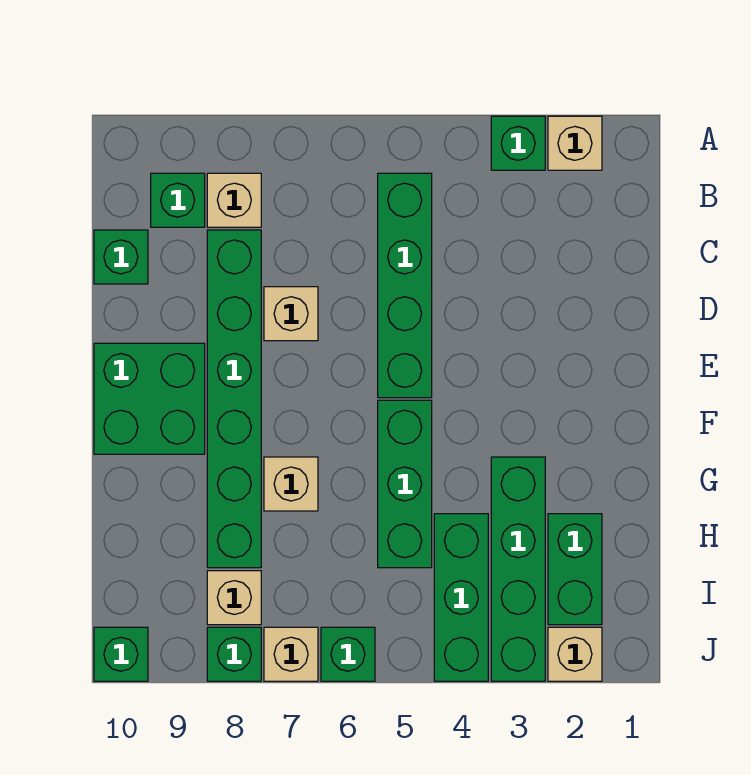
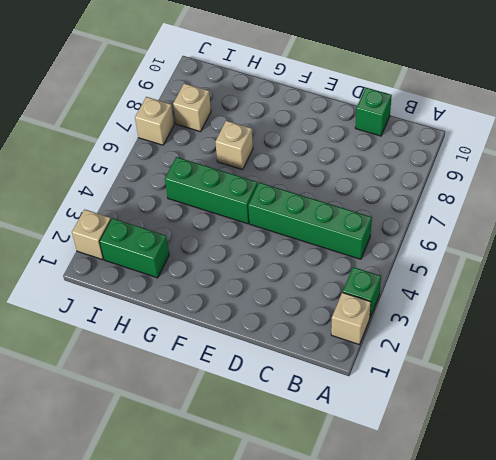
none -> tan brick B8 level 1
none -> green brick B9 level 1
none -> green brick C8:H8 level 1

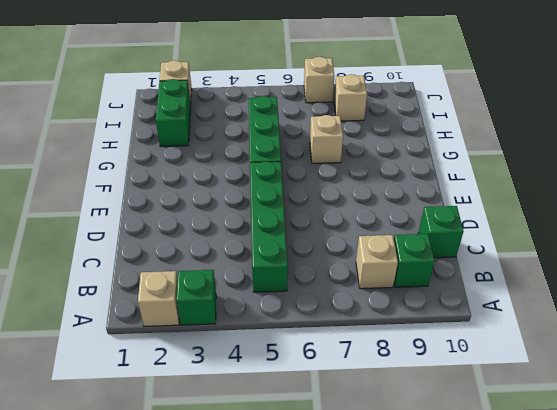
none -> green brick C8:H8 level 1
none -> tan brick D7 level 1
none -> green brick E9:F10 level 1

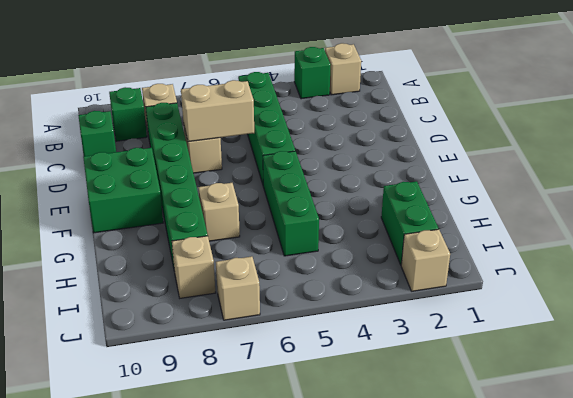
tan brick D6:D7 level 2 -> none
none -> green brick G3:J3 level 1
none -> green brick H4:J4 level 1
none -> green brick J6 level 1

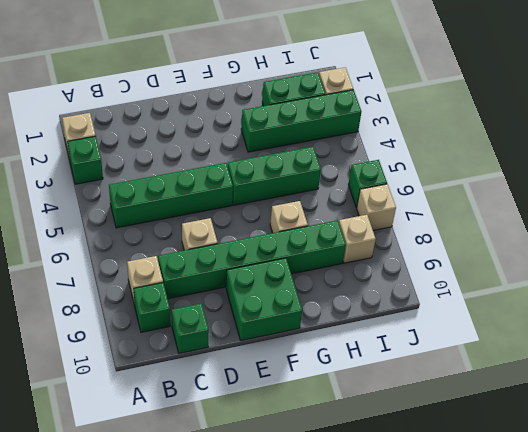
none -> green brick H4:J4 level 1
none -> green brick J8 level 1
none -> green brick J10 level 1

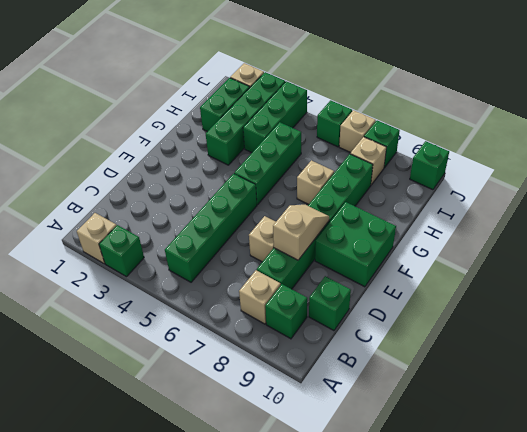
tan slope D8:E8 level 2 top D -> none

